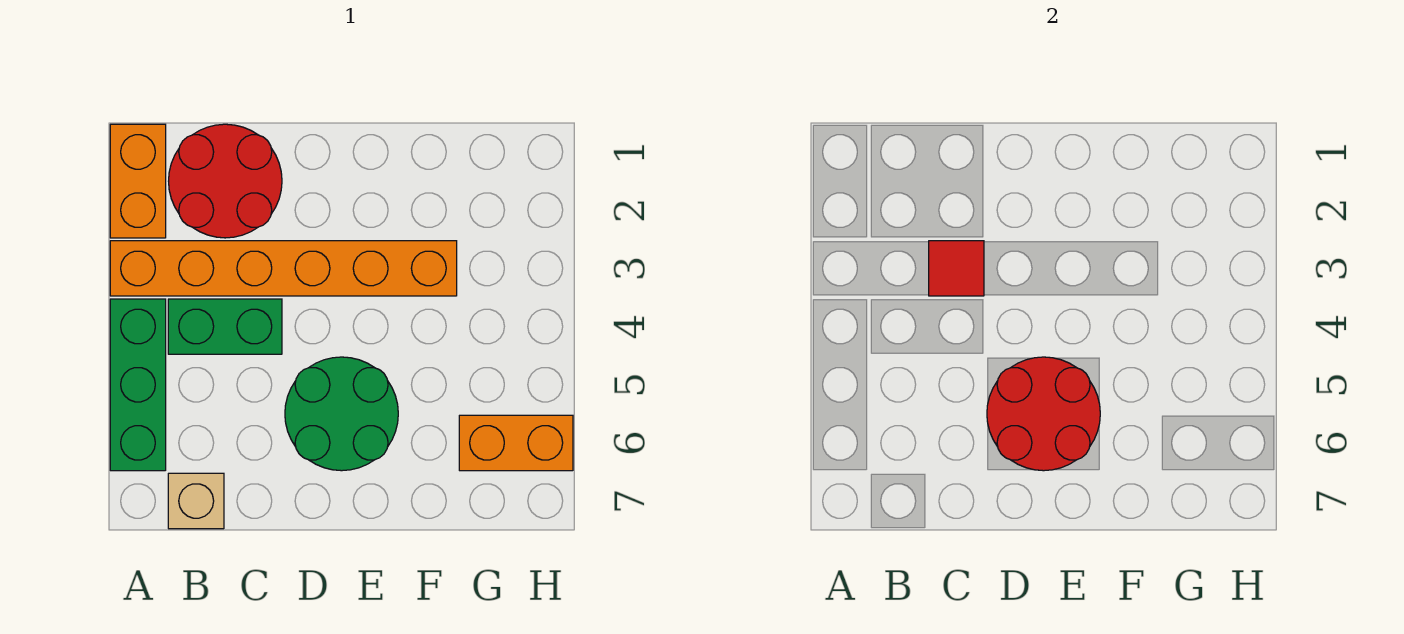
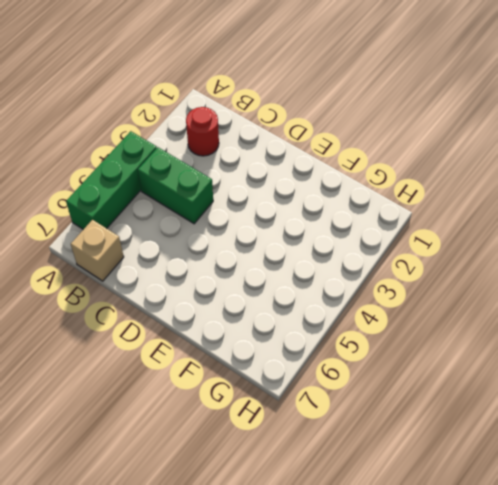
red round brick B2 level 1 -> red round brick B1:C2 level 1
none -> orange brick A1:A2 level 1
none -> orange brick A3:F3 level 1

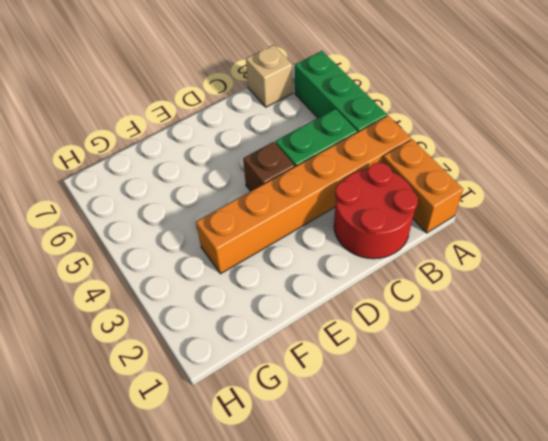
brown brick D4 level 1 -> none
none -> green round brick D5:E6 level 1
none -> orange brick G6:H6 level 1

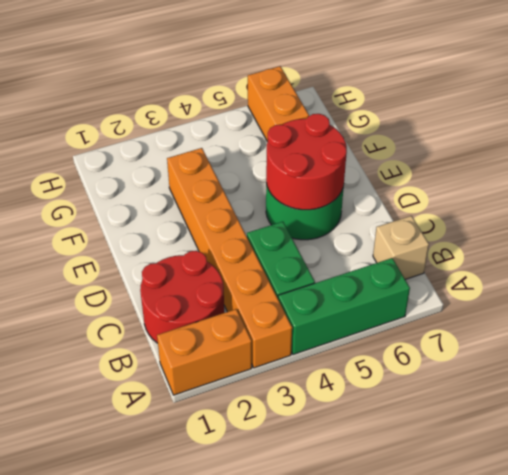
none -> red tile C3 level 2

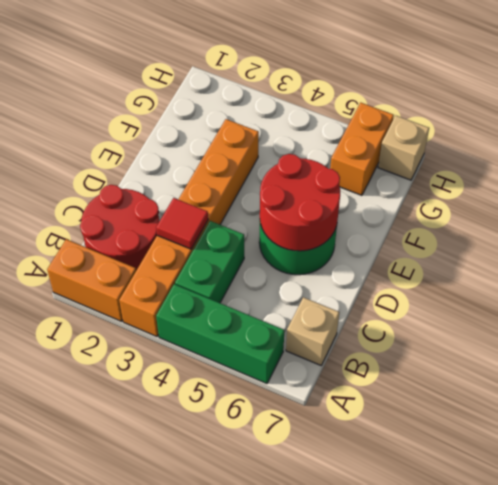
tan brick H7 level 1 -> none

